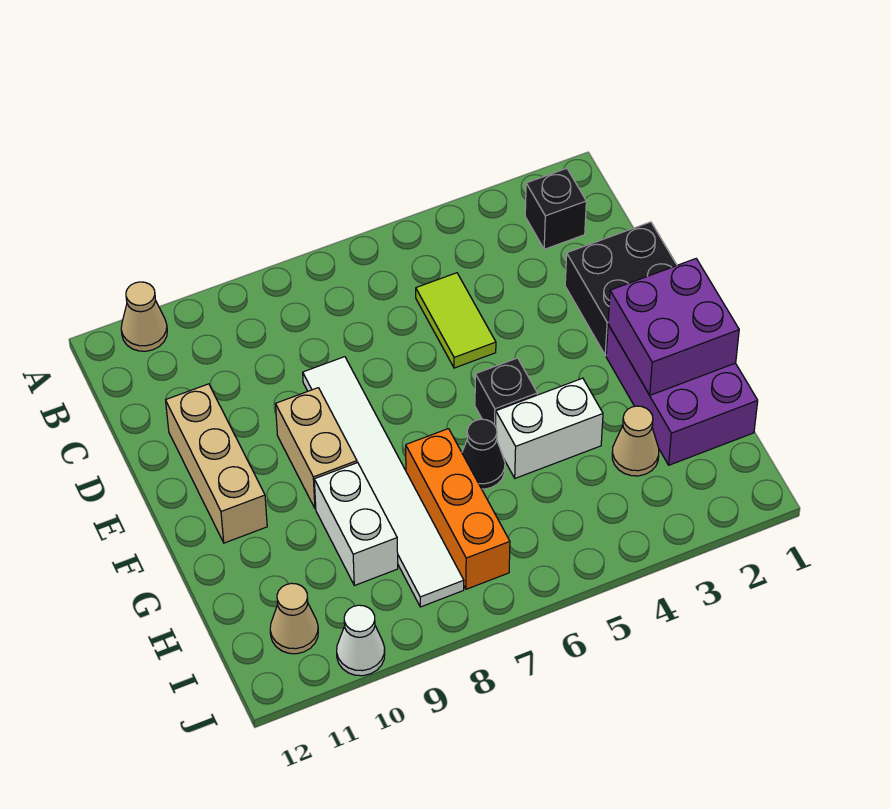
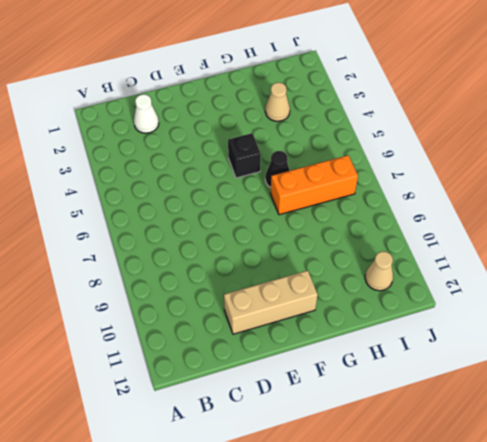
white cone C2 level 1 -> white cone J10 level 1
none -> tan cone A11 level 1
none -> black brick B2 level 1
none -> lime tile C5:D5 level 1

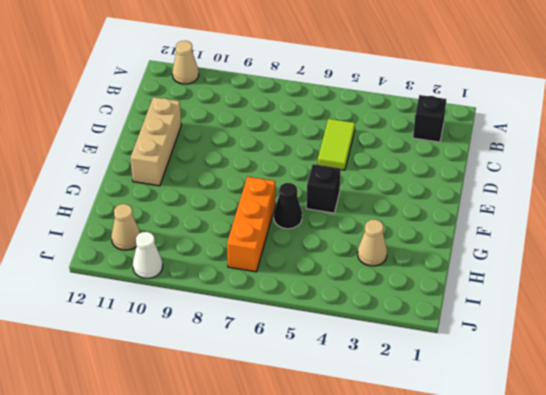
none -> black brick D1:E2 level 1
none -> white tile D8:I8 level 1
none -> tan brick E9:F9 level 1

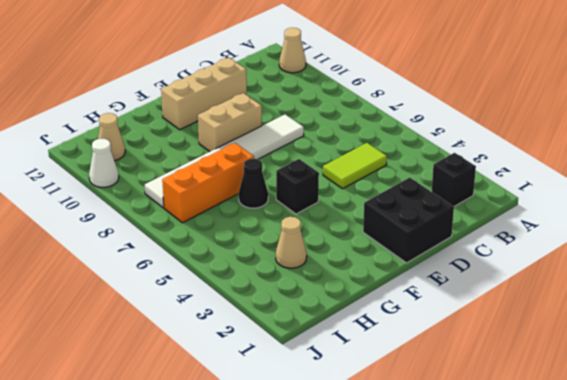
none -> purple brick F1:H2 level 1
none -> white brick G4:G5 level 1
none -> white brick G9:H9 level 1

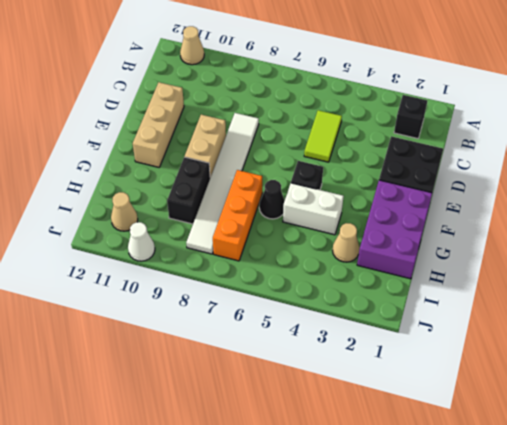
black brick G9:H9 level 1 -> white brick G9:H9 level 1
none -> purple brick F1:G2 level 2

